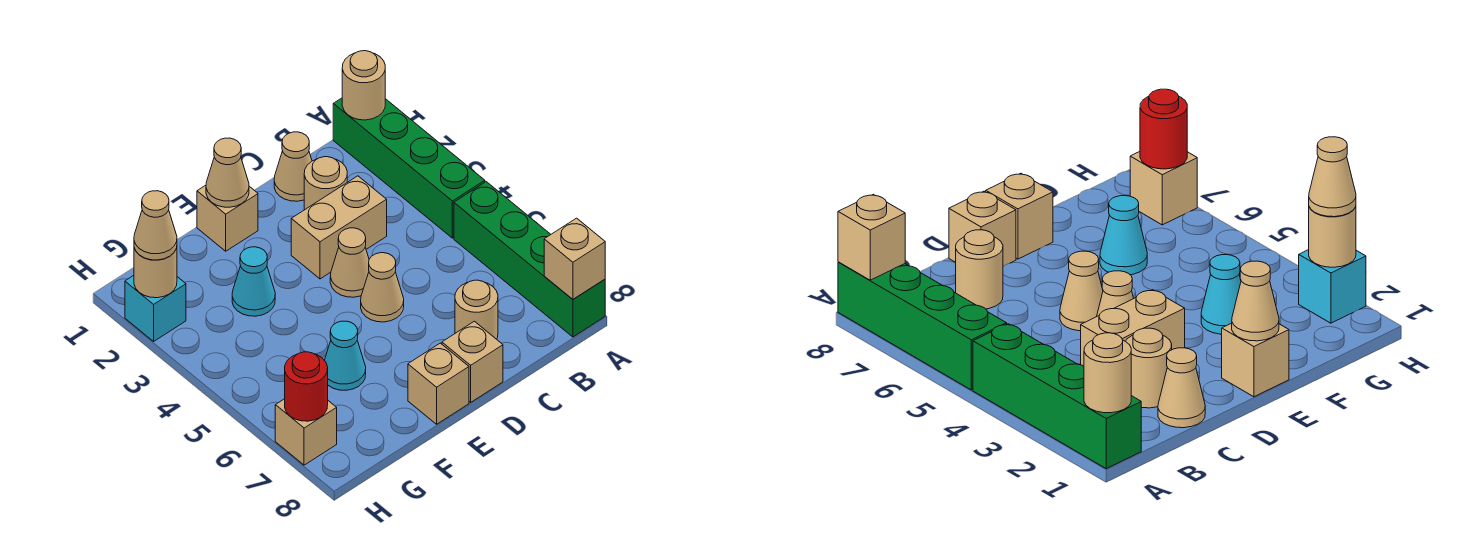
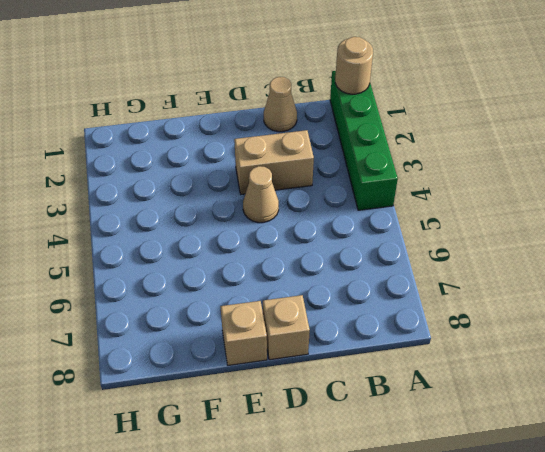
none -> green brick A5:A8 level 1
none -> tan round brick C2 level 1
none -> tan round brick C7 level 1

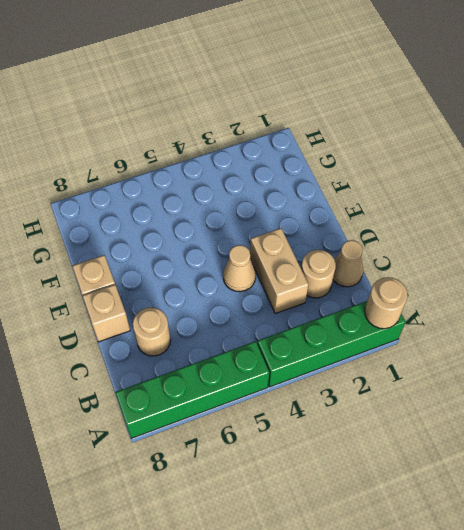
none -> tan cone D5 level 1
none -> tan brick E1 level 1
none -> cyan cone F3 level 1

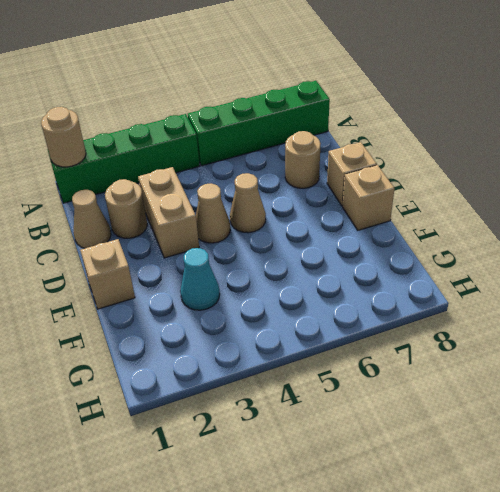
none -> cyan cone F6 level 1
none -> cyan brick H2 level 1
none -> tan brick H7 level 1

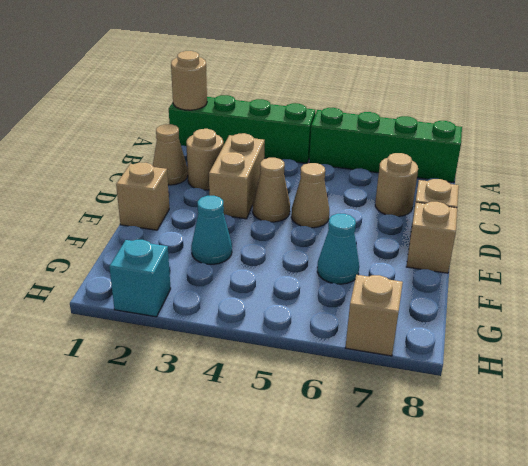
none -> tan brick A8 level 2
none -> tan cone E1 level 2
none -> tan round brick H2 level 2

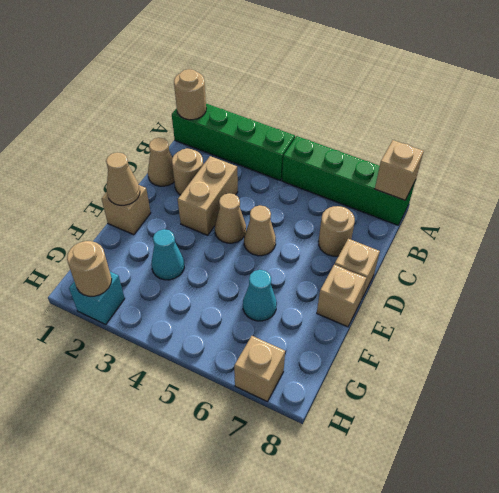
none -> red round brick H7 level 2
none -> tan cone H2 level 3

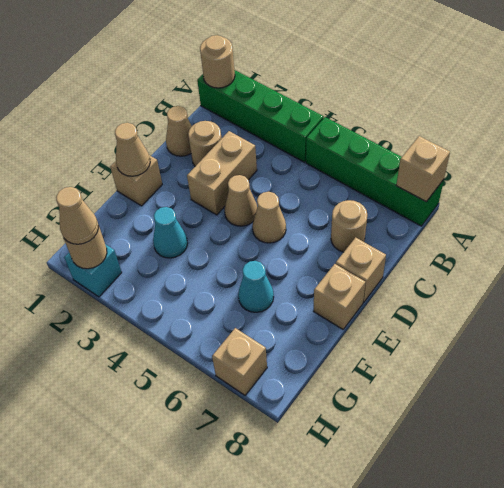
none -> red round brick H7 level 2

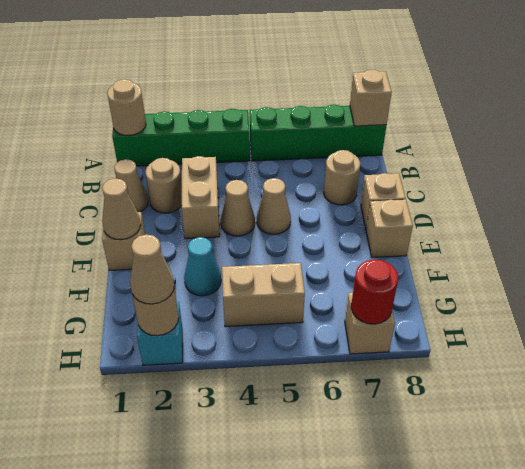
tan brick G4:G5 level 1 -> none
none -> cyan cone F6 level 1

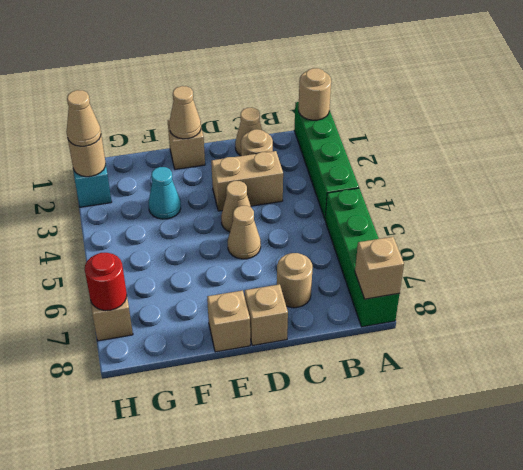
none -> cyan cone F6 level 1

